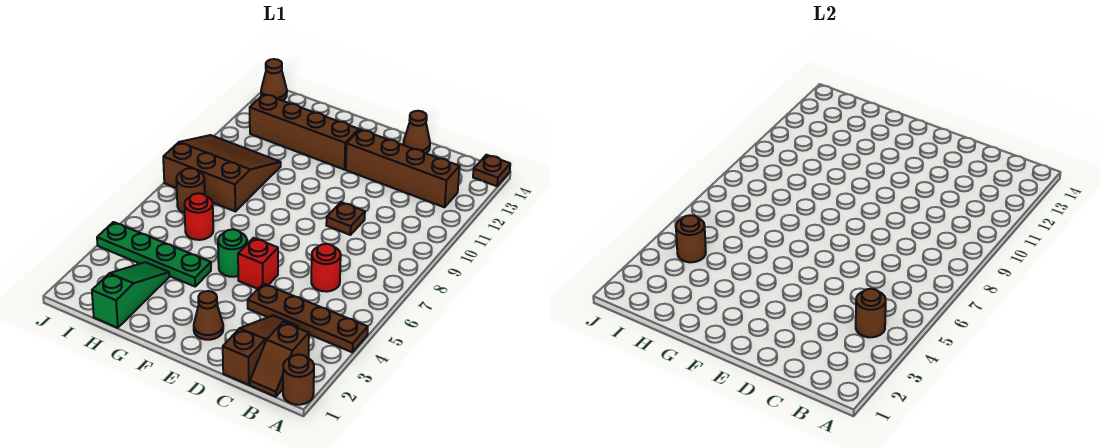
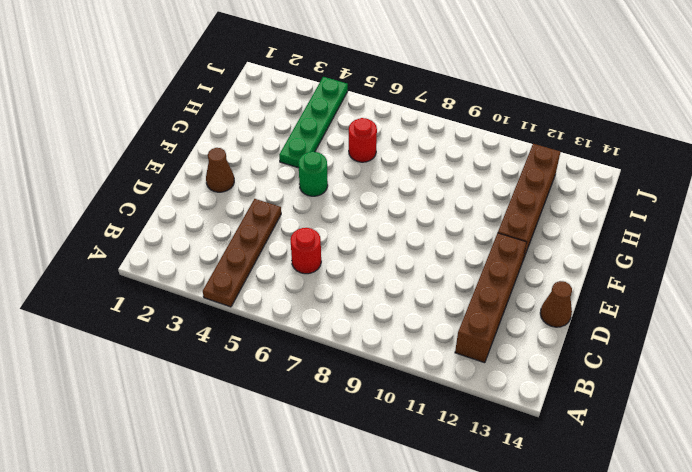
none -> brown round brick A1 level 1
none -> brown plate A14 level 1
none -> brown slope B1:B2 level 1 top 2

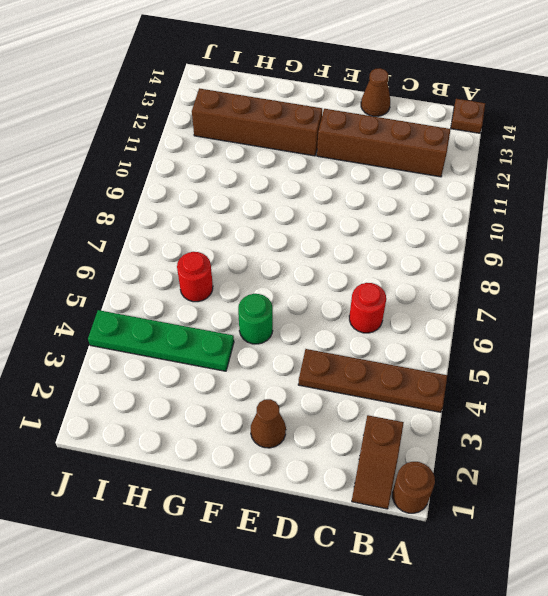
none -> brown slope C1:C3 level 1 top 1
none -> brown plate D9 level 1
none -> red brick E5 level 1

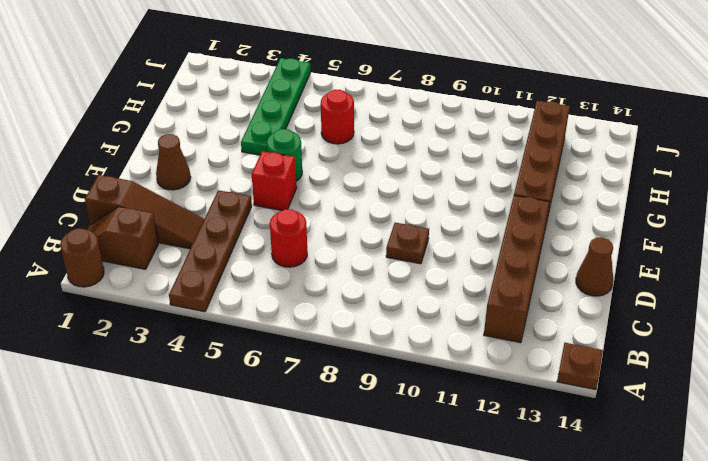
none -> green slope H1:H3 level 1 top 1
none -> brown slope H8:J10 level 1 top 8
none -> brown round brick I7 level 1

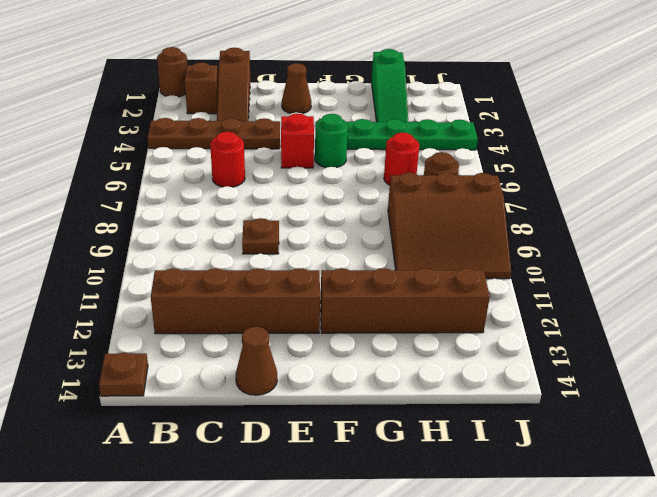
none -> brown cone J14 level 1
none -> brown round brick B4 level 2
none -> brown round brick I4 level 2

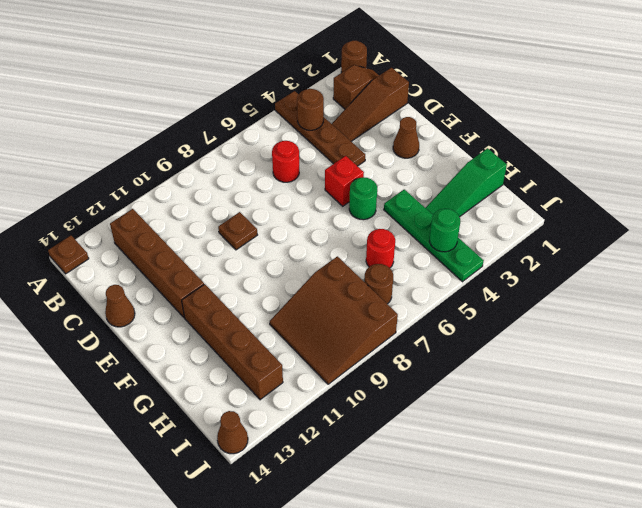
green round brick I4 level 2 -> brown round brick I4 level 2

